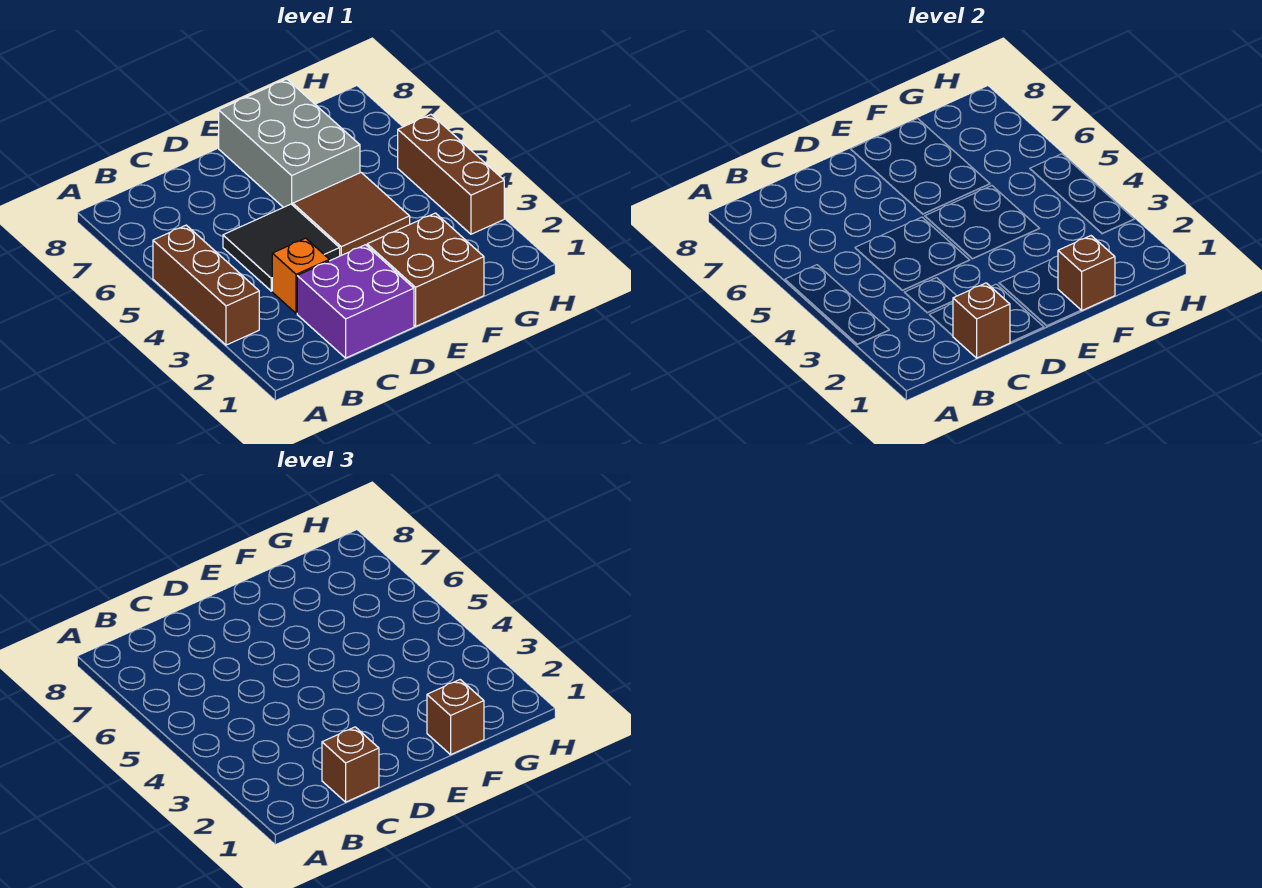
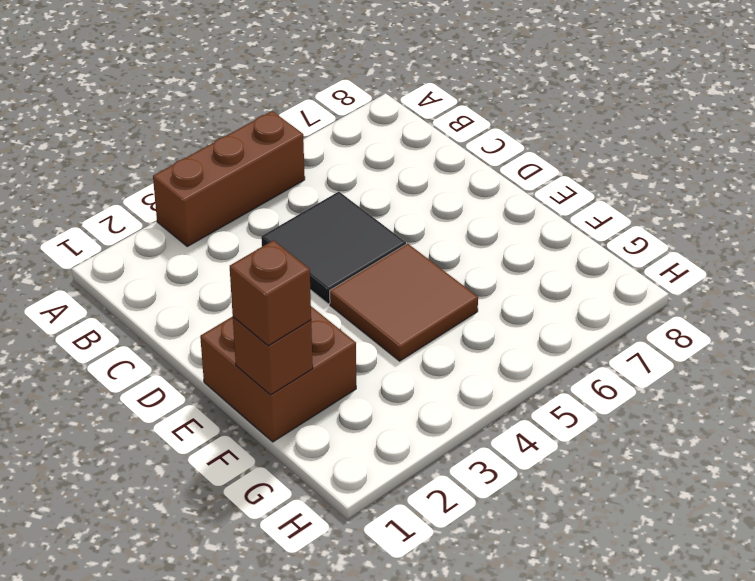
none -> purple brick C1:D2 level 1
none -> orange brick C3 level 1
none -> grey brick E6:F8 level 1

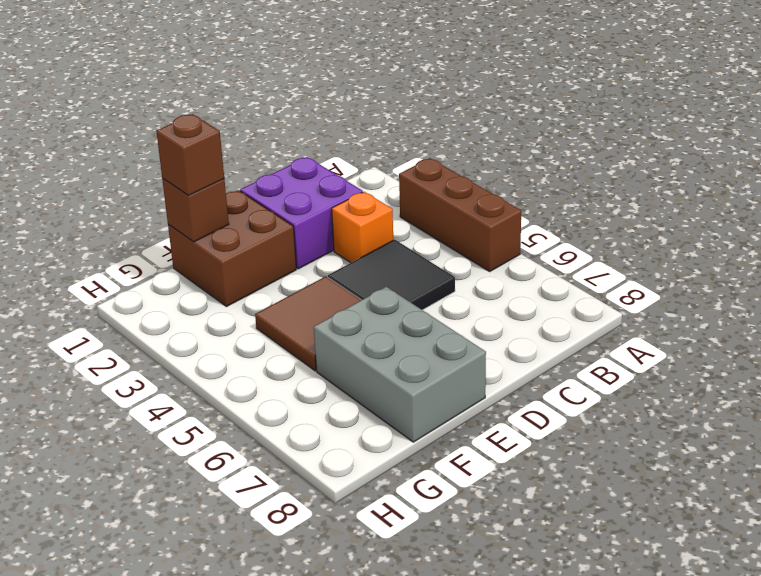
none -> brown brick H3:H5 level 1
none -> brown brick C1 level 2
none -> brown brick C1 level 3

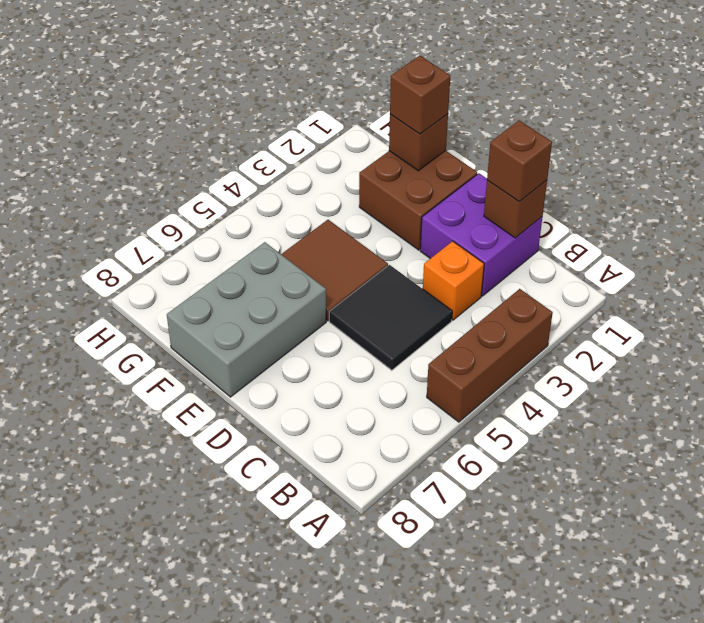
none -> brown brick H3:H5 level 1

